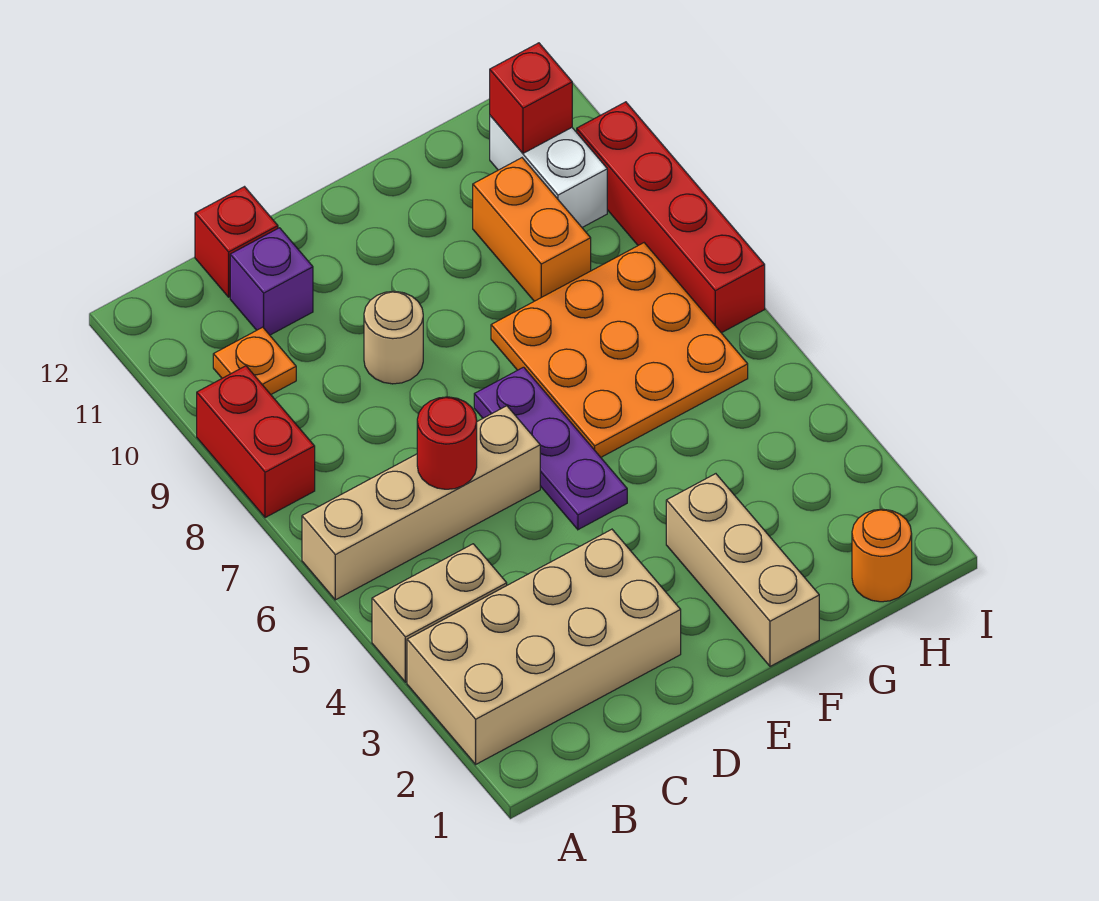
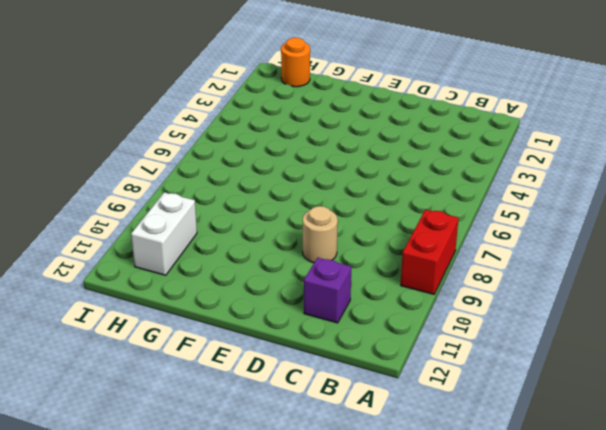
none -> tan brick A2:D3 level 1
none -> tan brick A4:B4 level 1
none -> tan brick A6:D6 level 1

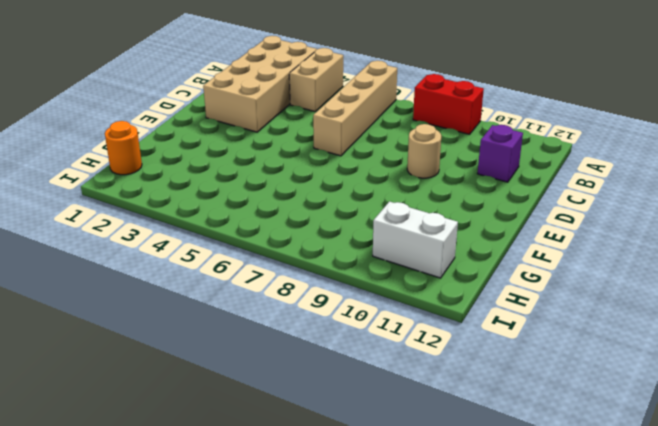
none -> orange plate B10 level 1
none -> red brick C12 level 1
none -> purple plate E5:E7 level 1

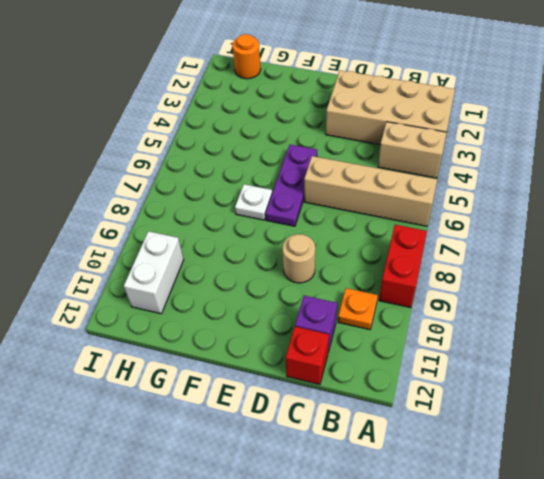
white plate F7 level 1 -> orange plate F6:H8 level 1
none -> tan brick F1:F3 level 1
none -> orange brick G9:G10 level 1
none -> red brick I7:I10 level 1

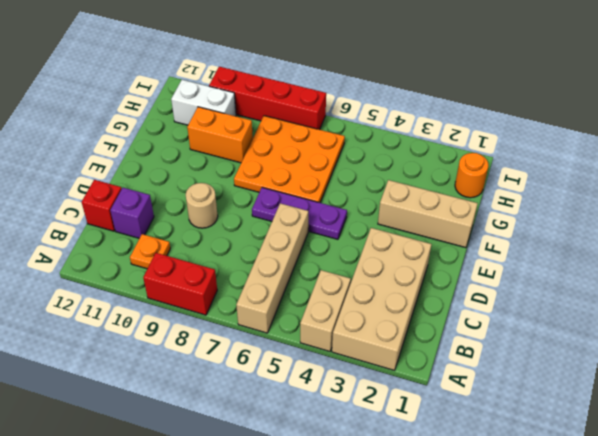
none -> red round brick C6 level 2
none -> red brick H11 level 2

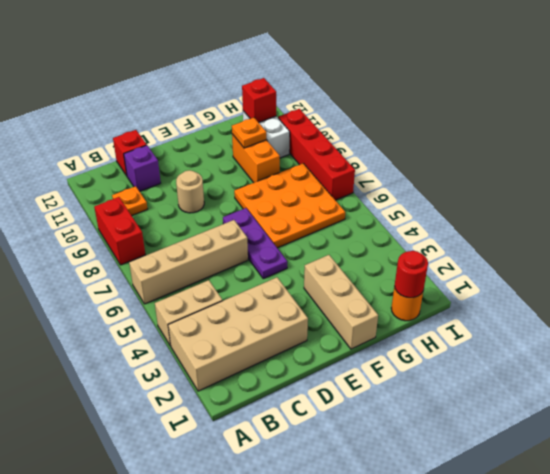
orange plate G10 level 2 -> none
red round brick H1 level 2 -> red round brick C6 level 2

